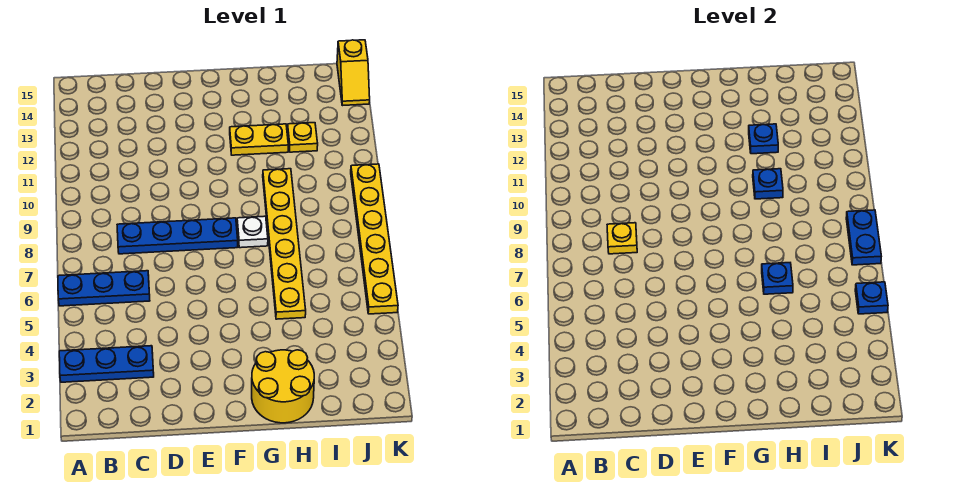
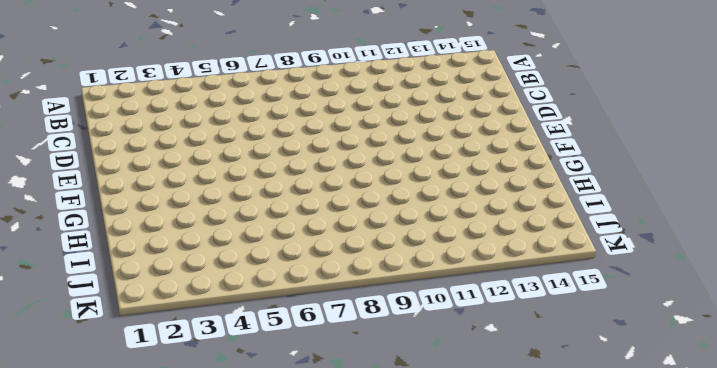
none -> blue plate A3:C3 level 1
none -> blue plate A6:C6 level 1
none -> blue plate C8:F8 level 1

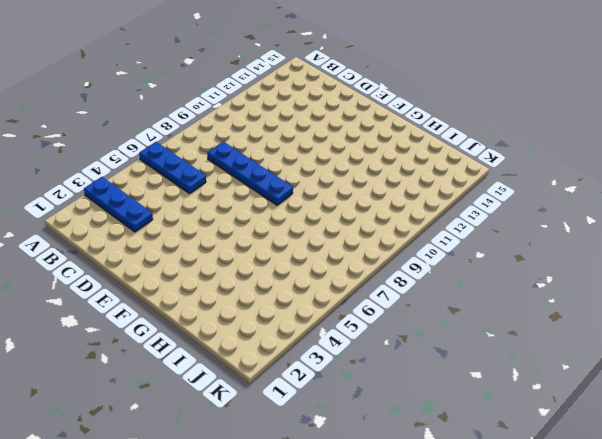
none -> yellow round brick G1:H2 level 1
none -> white plate G8 level 1
none -> yellow plate G12:H12 level 1

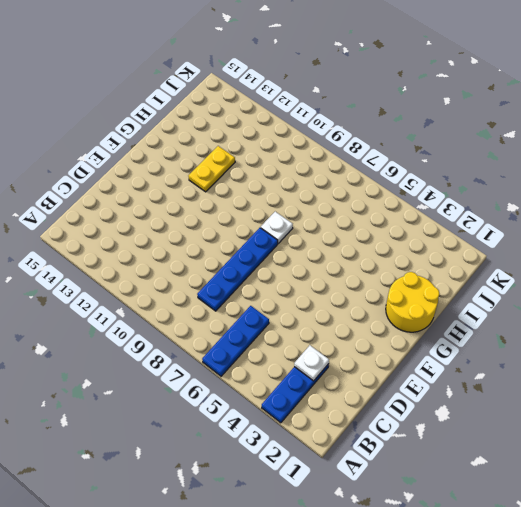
white plate C3 level 2 -> none
none -> yellow plate H5:H10 level 1
none -> yellow plate I12 level 1
none -> yellow plate K5:K10 level 1

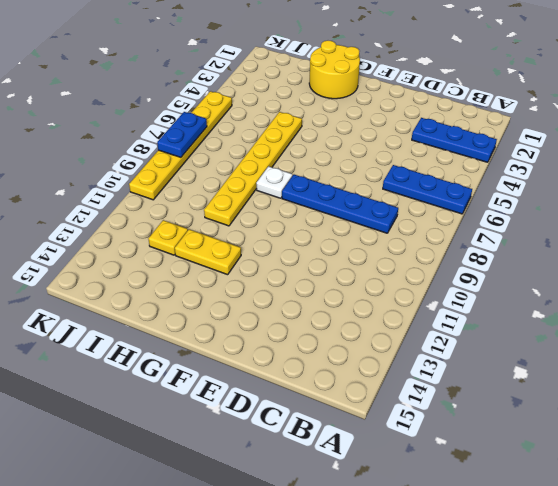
none -> yellow slope K14:K15 level 1 top 15
none -> yellow plate C8 level 2
none -> blue plate H6 level 2

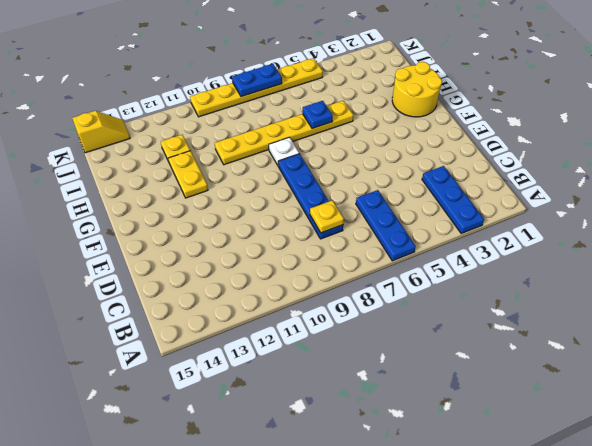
none -> blue plate H10 level 2
none -> blue plate H12 level 2
none -> blue plate K5 level 2

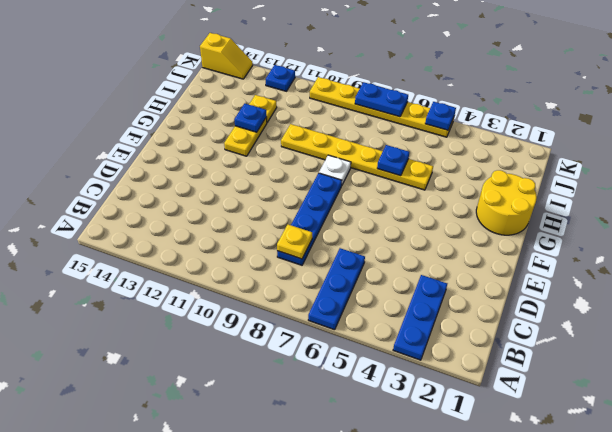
blue plate K12 level 1 -> blue plate H10 level 2

